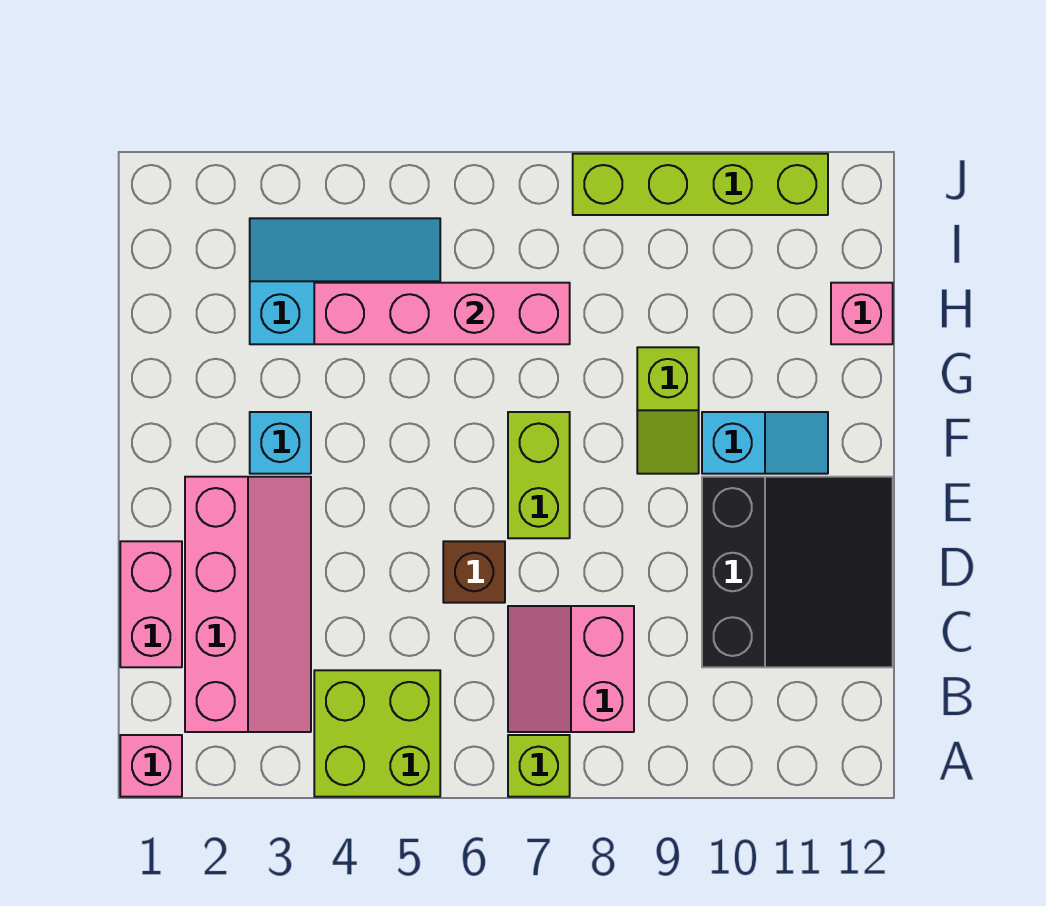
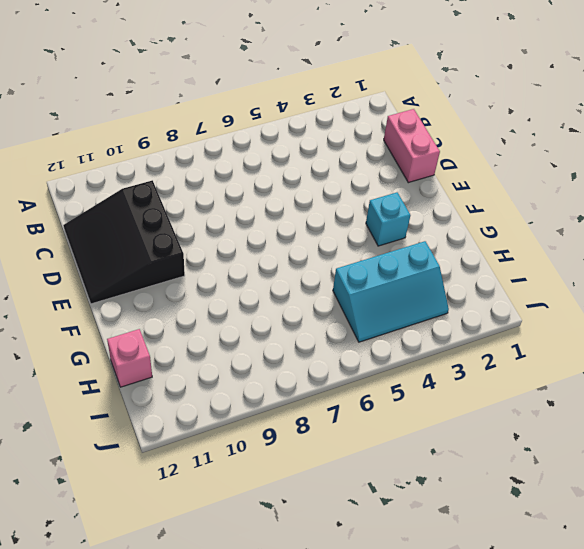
none -> pink brick A1 level 1
none -> lime brick A4:B5 level 1
none -> lime brick A7 level 1

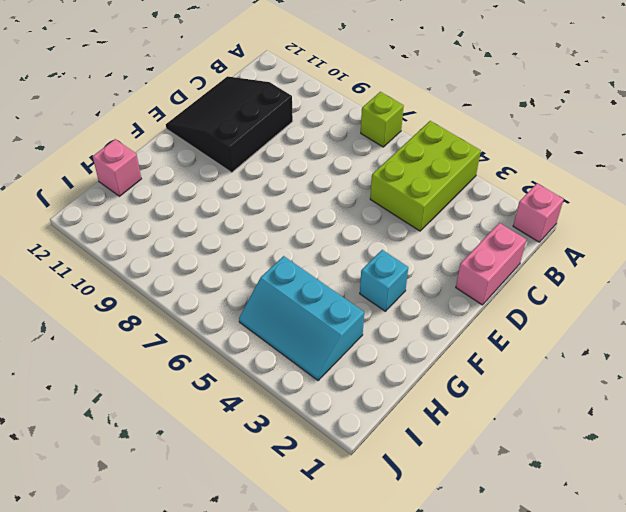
lime brick A4:C5 level 1 -> lime brick A4:B5 level 1
none -> pink slope B2:E3 level 1 top 2
none -> pink slope B7:C8 level 1 top 8
none -> brown brick D6 level 1

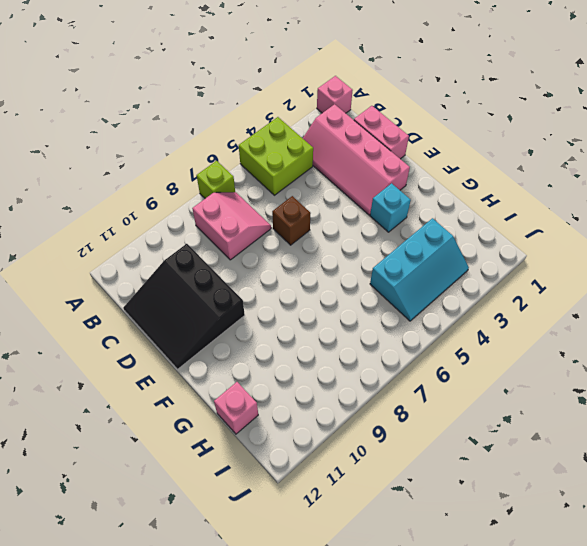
none -> lime brick E7:F7 level 1
none -> lime slope F9:G9 level 1 top G
none -> cyan slope F10:F11 level 1 top 10

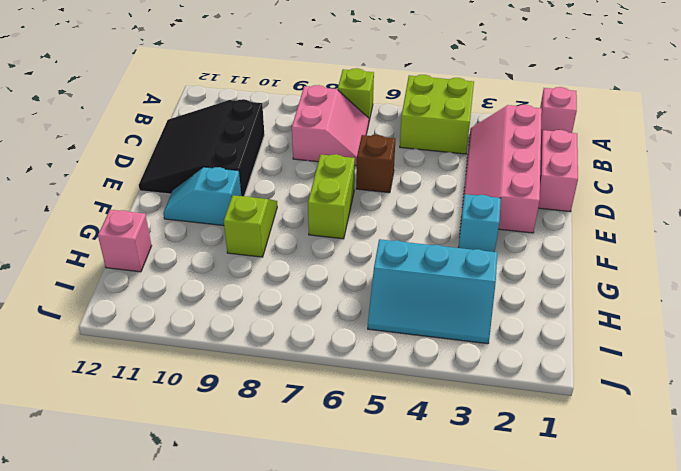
none -> lime brick J8:J11 level 1
none -> pink brick H4:H7 level 2

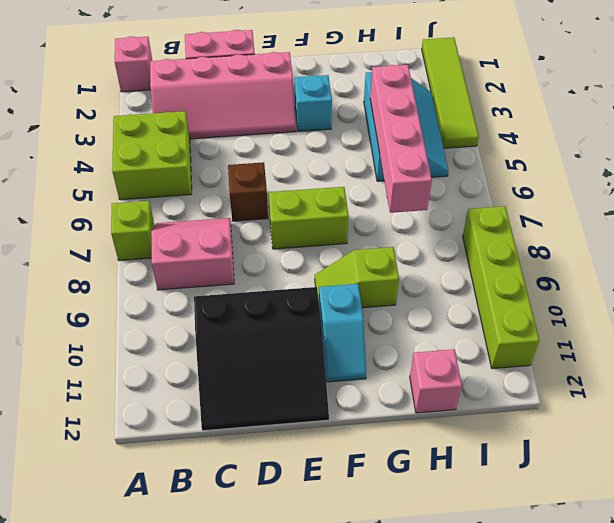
lime tile J1:J4 level 1 -> none

